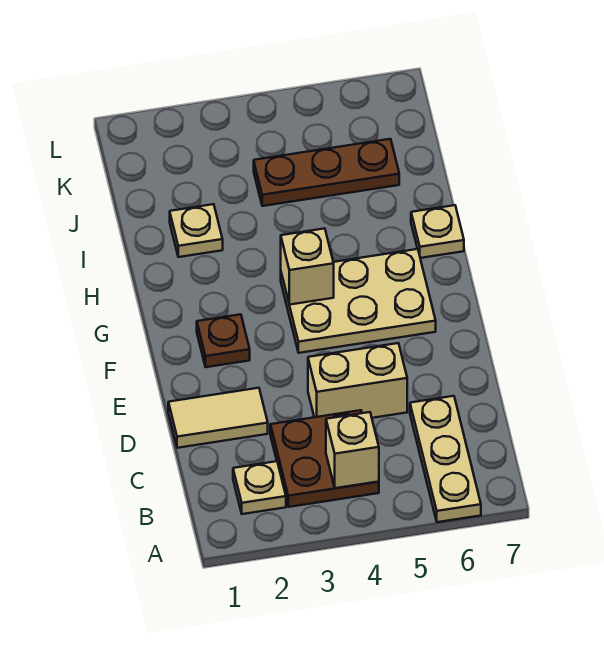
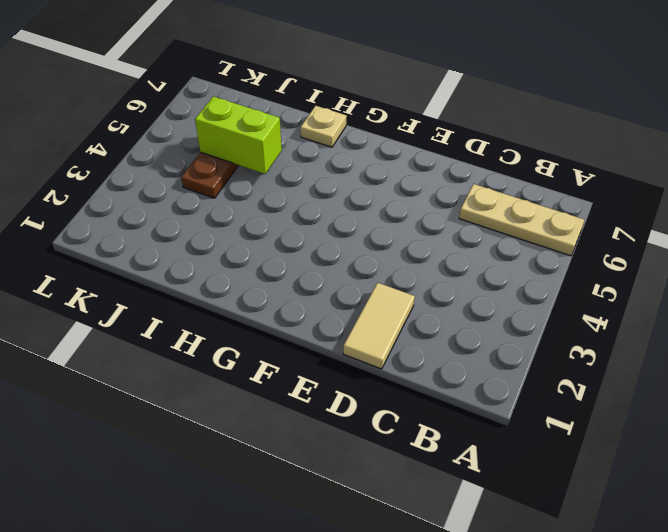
lime brick I5:J5 level 2 -> none
none -> tan plate B2 level 1
none -> brown plate B3:C4 level 1
none -> tan brick D4:D5 level 1

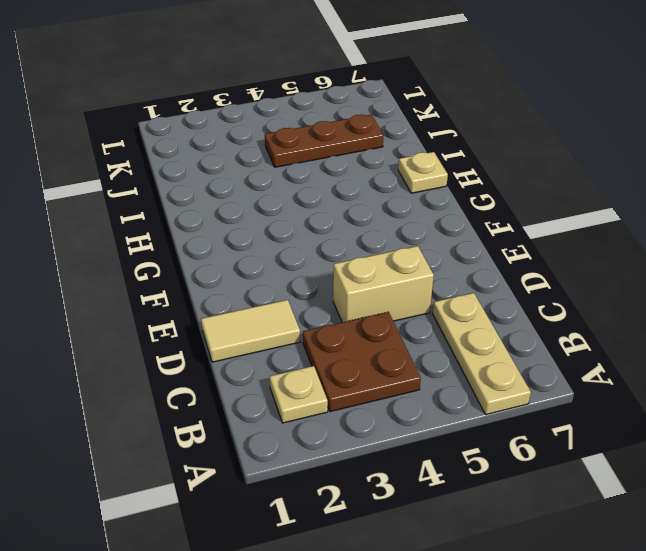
none -> brown plate F2 level 1
none -> tan plate F4:G6 level 1
none -> tan plate I2 level 1

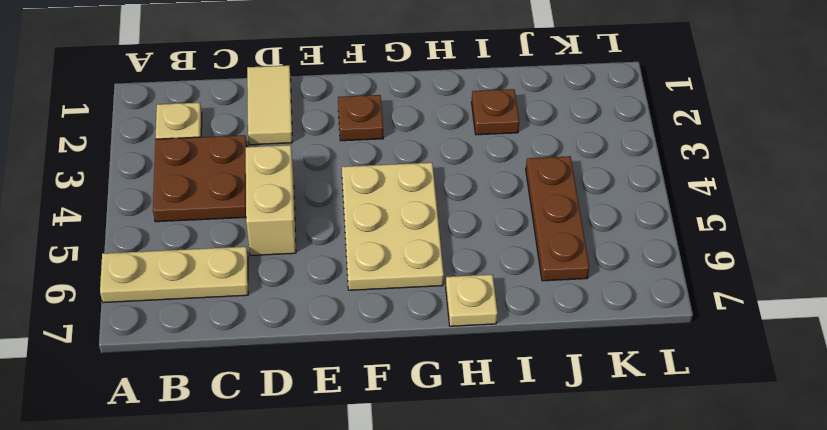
brown plate I2 level 1 -> tan plate I2 level 1
none -> tan brick B4 level 2
none -> tan brick G4 level 2

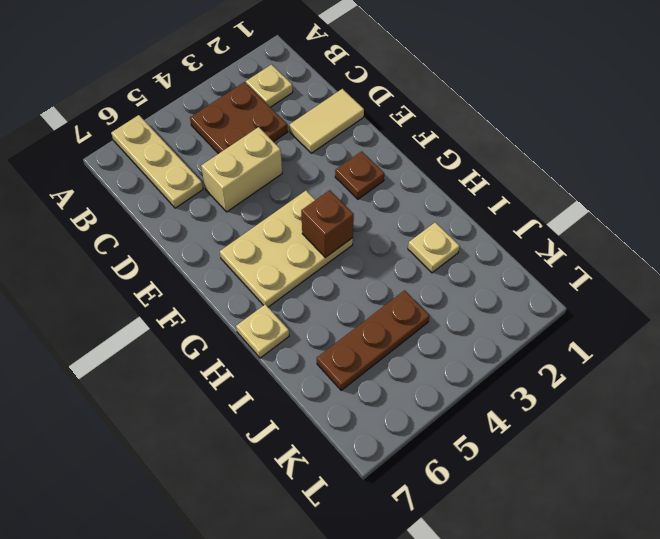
brown brick G4 level 2 -> tan brick G4 level 2
none -> tan brick B4 level 2

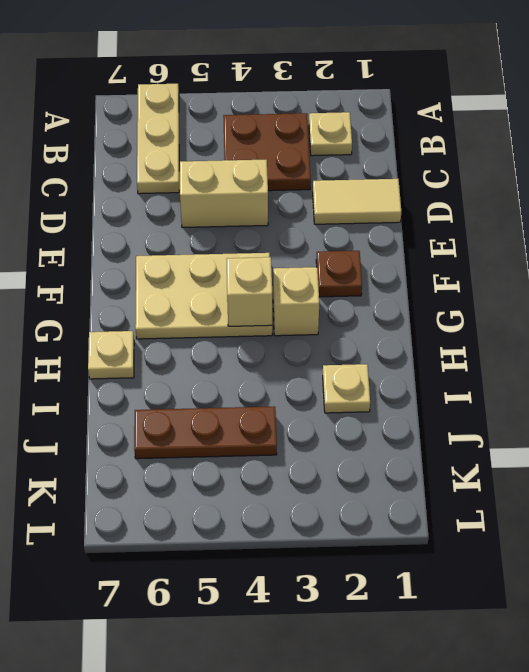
tan brick G3 level 1 -> tan brick B4 level 2

